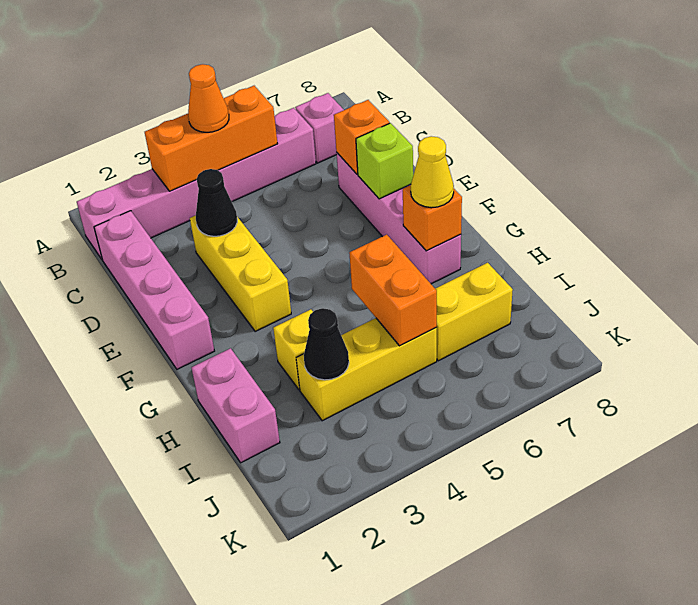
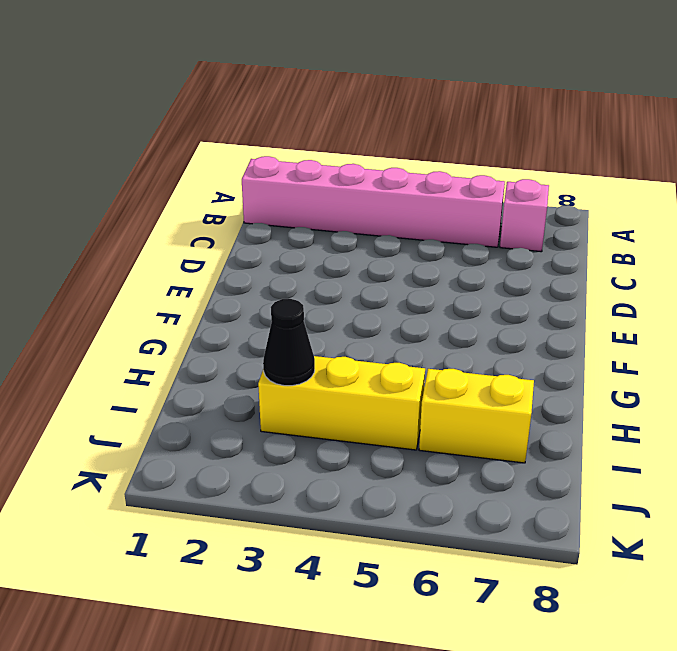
none -> pink brick C1:F1 level 1
none -> yellow brick D3:F3 level 1
none -> pink brick D7:G7 level 1

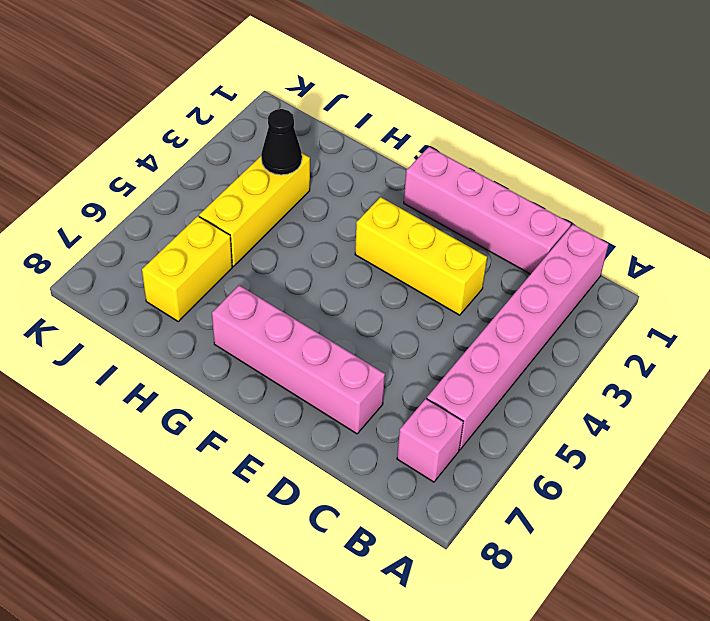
none -> pink brick H1:I1 level 1
none -> yellow brick H3 level 1
none -> orange brick B3:B5 level 2

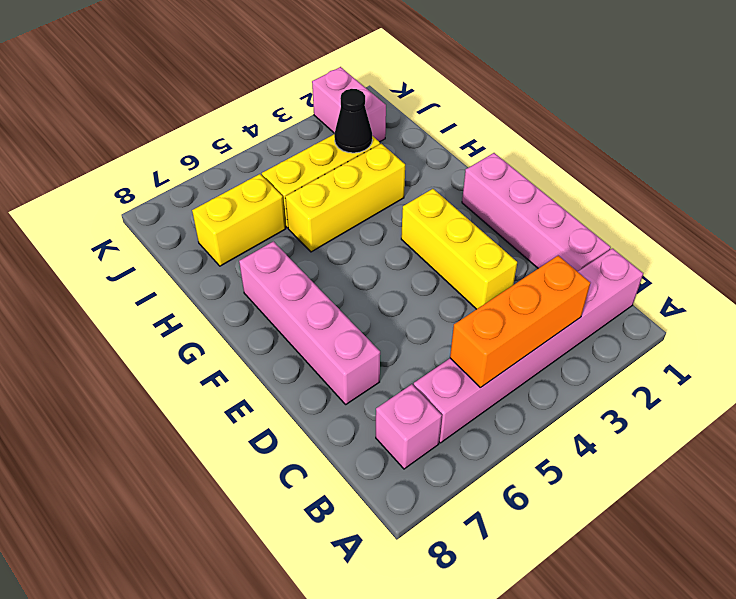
yellow brick H3:H5 level 1 -> yellow brick H3 level 1
pink brick J2:K2 level 1 -> pink brick H1:I1 level 1
none -> black cone D3 level 2
none -> orange brick D7 level 2
none -> lime brick E7 level 2

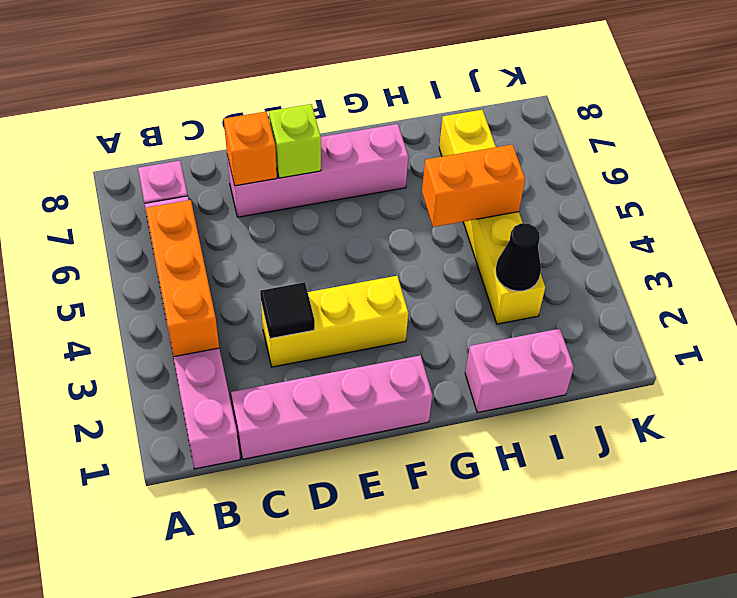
black tile D3 level 2 -> black cone D3 level 2
none -> yellow brick H3 level 1
none -> orange brick G7 level 2
none -> orange cone B4 level 3

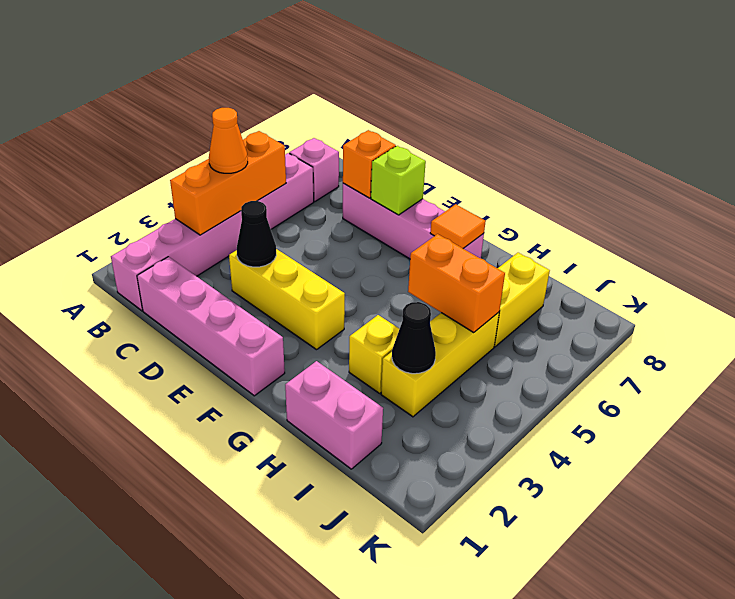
orange tile G7 level 2 -> orange brick G7 level 2
none -> yellow cone G7 level 3

